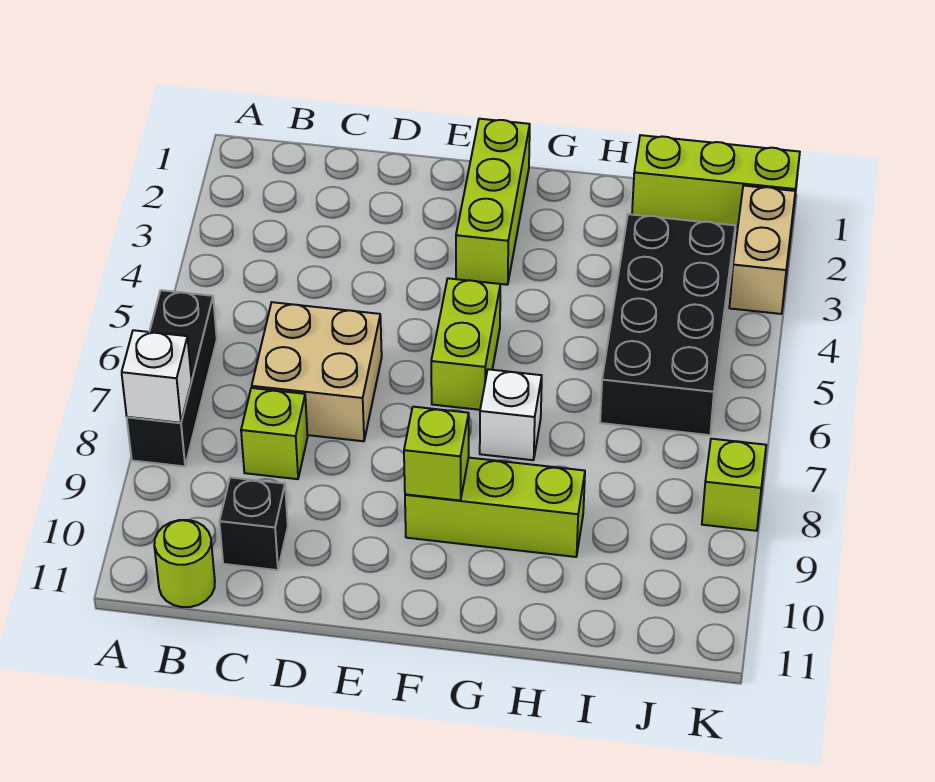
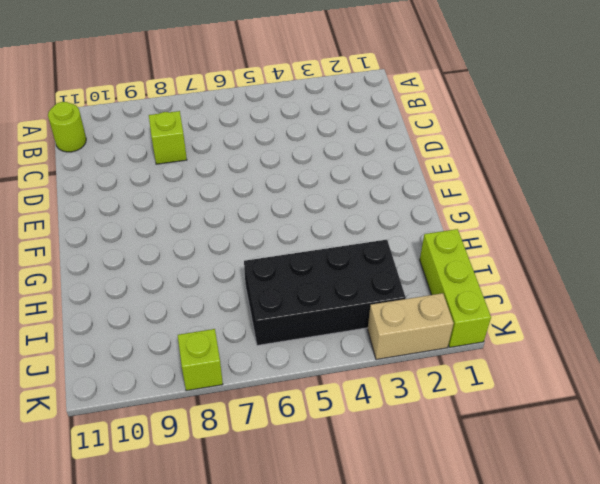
none -> black brick A6:A8 level 1
none -> tan brick C6:D7 level 1
none -> black brick C10 level 1

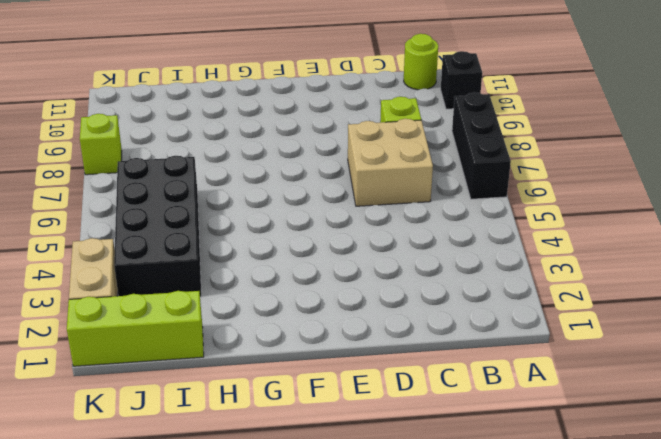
black brick A10 level 1 -> black brick C10 level 1
none -> lime brick F1:F3 level 1
none -> lime brick F5:F6 level 1
none -> lime brick F9:H9 level 1

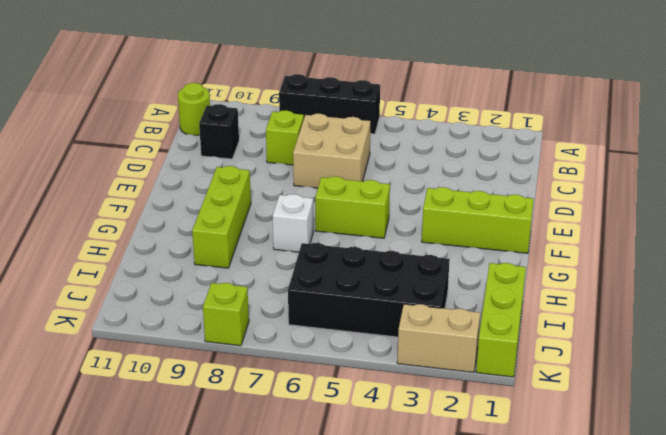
none -> white brick A8 level 2
none -> lime brick F9 level 2

